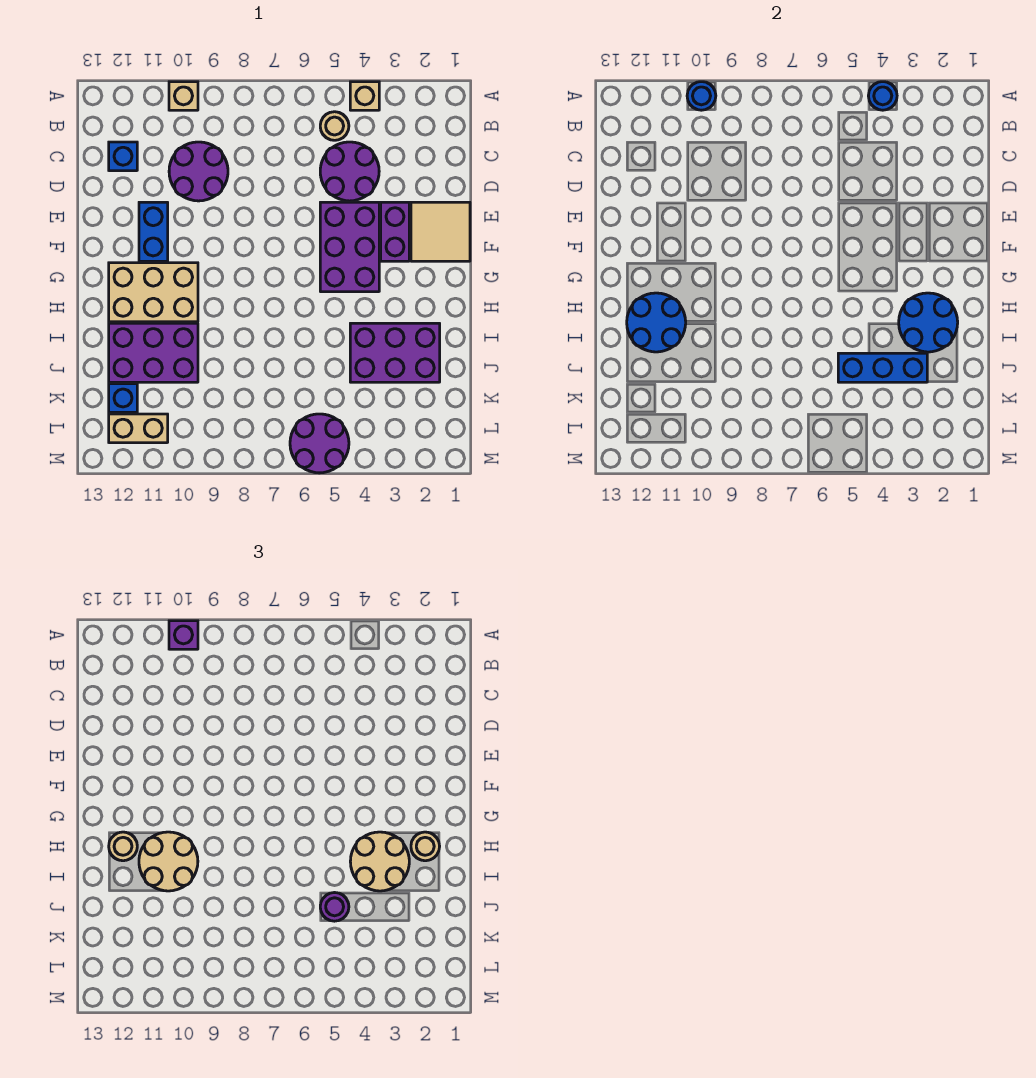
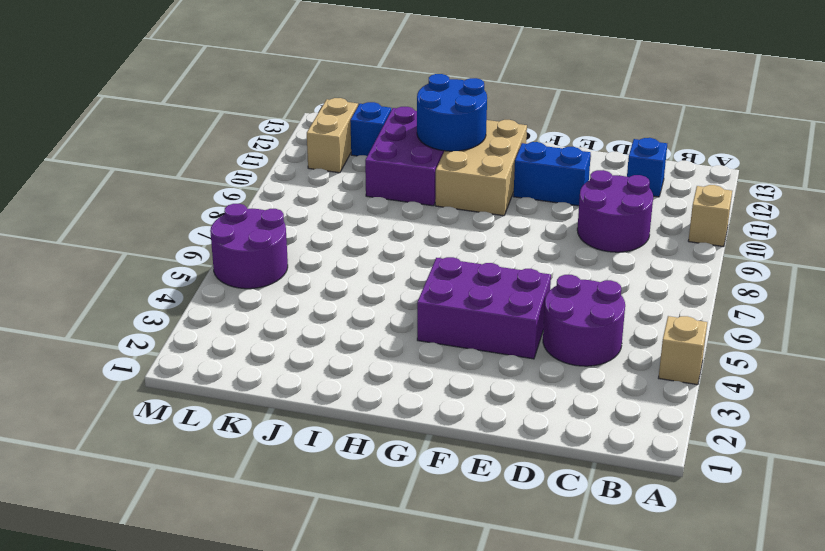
none -> tan round brick B5 level 1
none -> tan tile E1:F2 level 1
none -> purple brick E3:F3 level 1

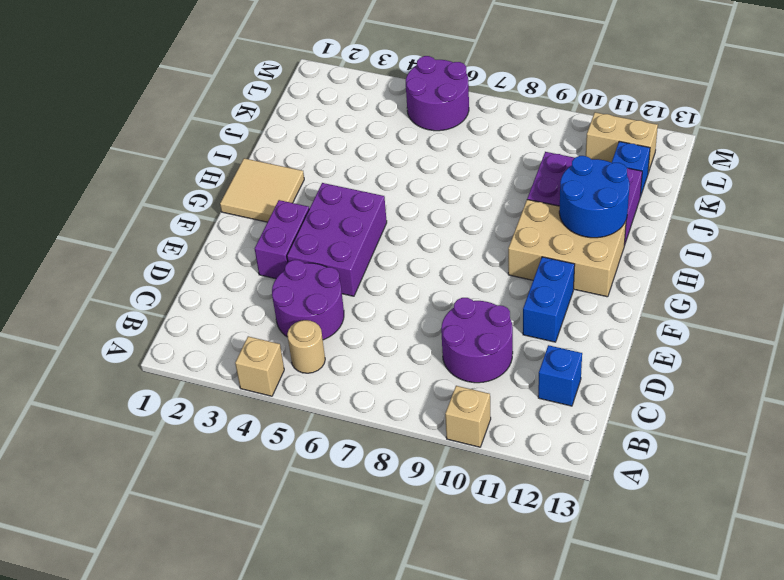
tan tile G1:H2 level 1 -> tan tile E1:F2 level 1
none -> purple brick I2:J4 level 1
none -> blue round brick A4 level 2
none -> blue round brick A10 level 2

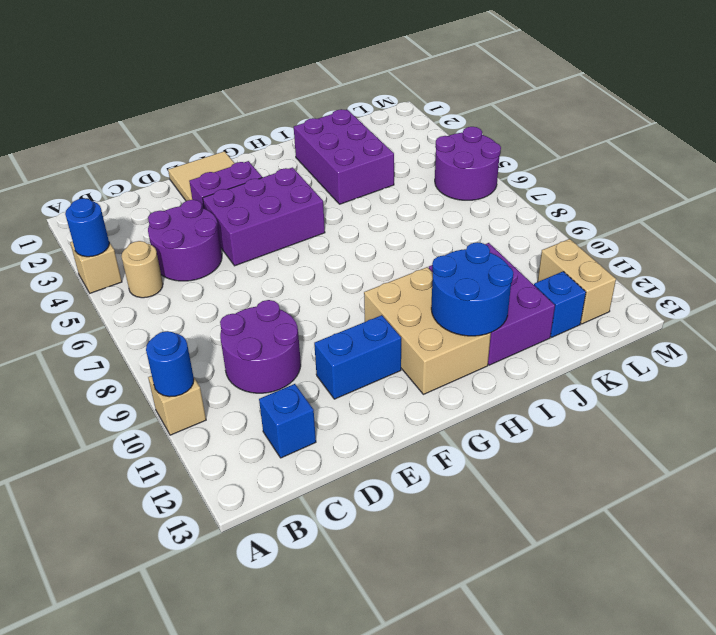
none -> blue round brick H2:I3 level 2
none -> blue brick J3:J5 level 2
none -> purple brick A10 level 3

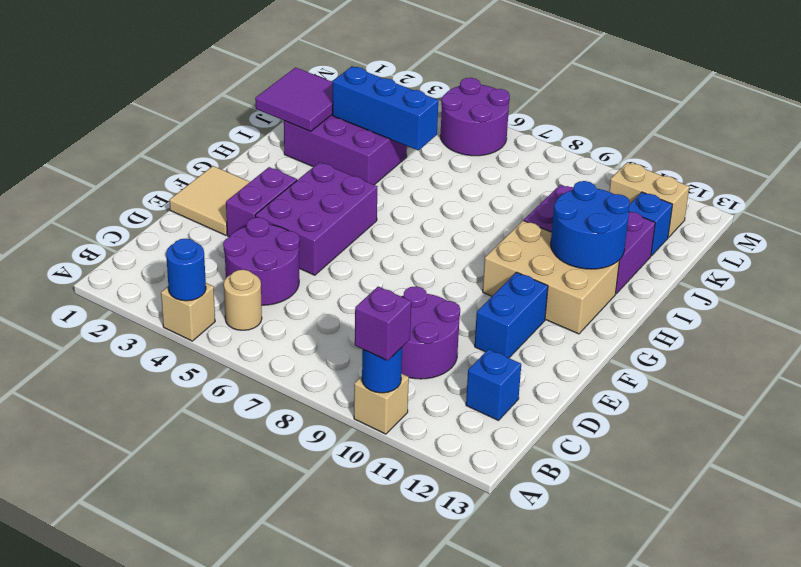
purple tile I1:J2 level 2 -> blue round brick H2:I3 level 2
none -> tan round brick H2 level 3
none -> tan round brick H3:I4 level 3
none -> tan round brick H10:I11 level 3

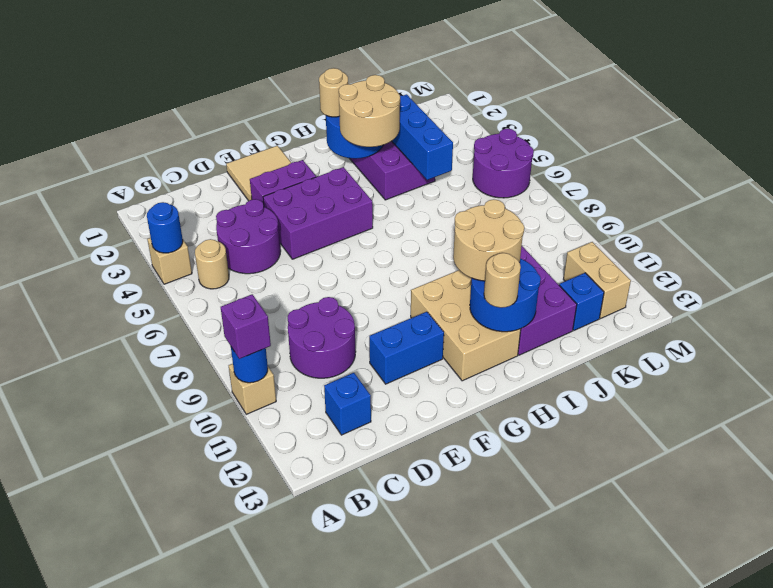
none -> purple round brick J5 level 3

